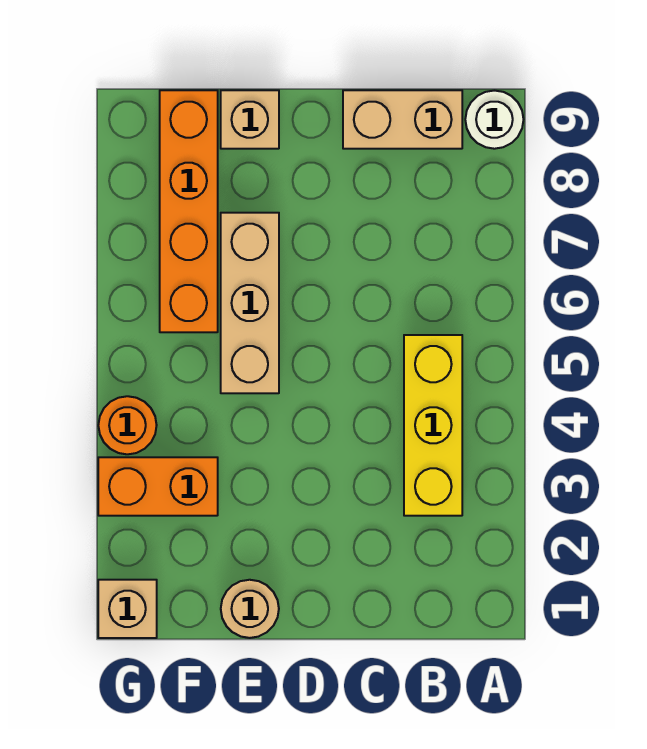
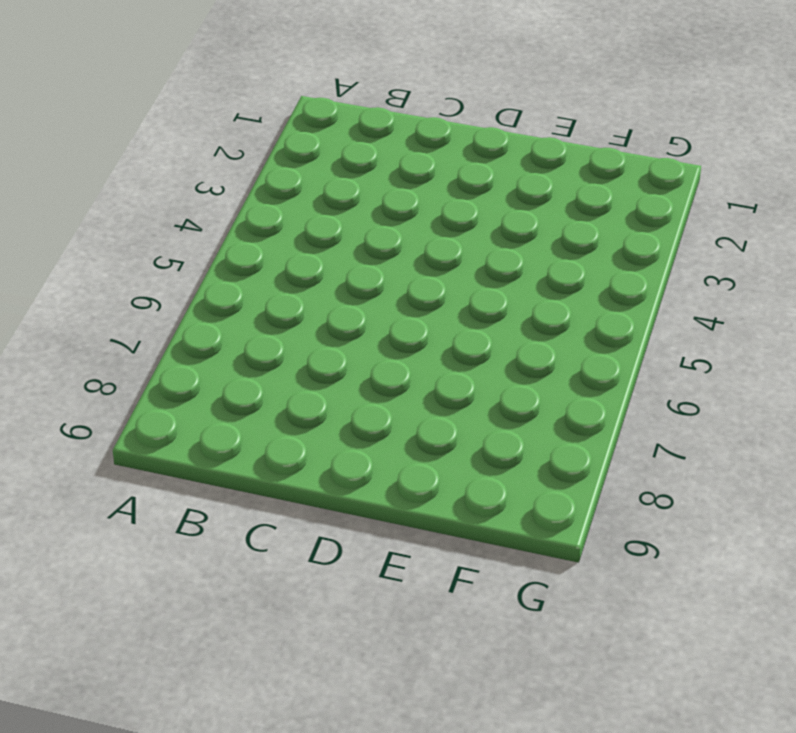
none -> white round brick A9 level 1
none -> yellow brick B3:B5 level 1

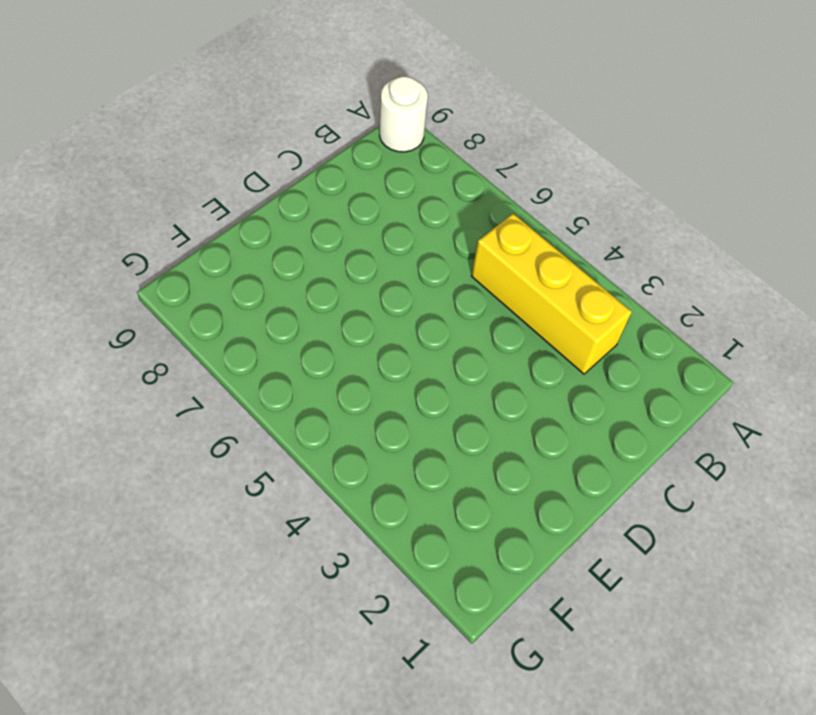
none -> tan brick B9:C9 level 1
none -> tan round brick E1 level 1

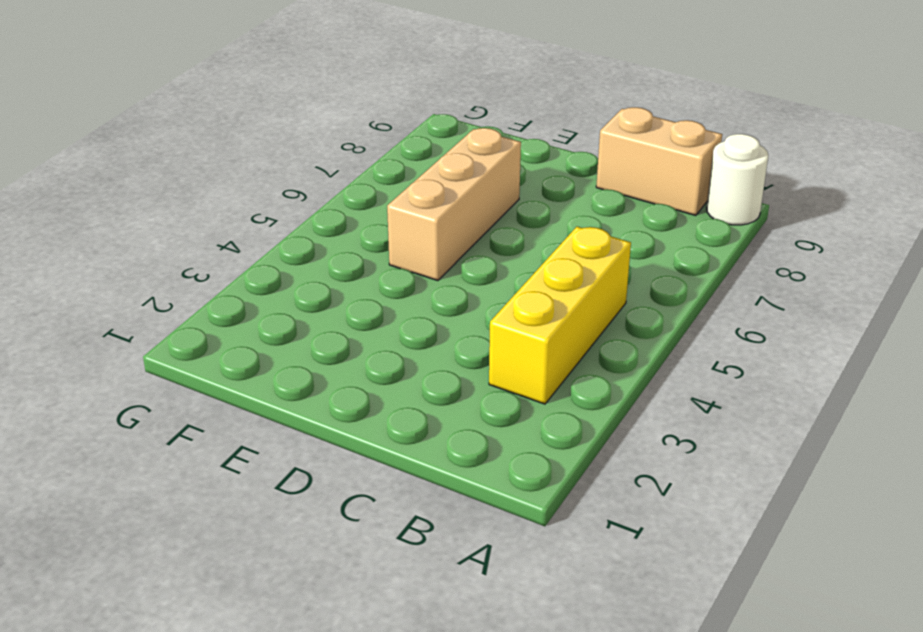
none -> tan round brick E1 level 1
none -> tan brick E9 level 1

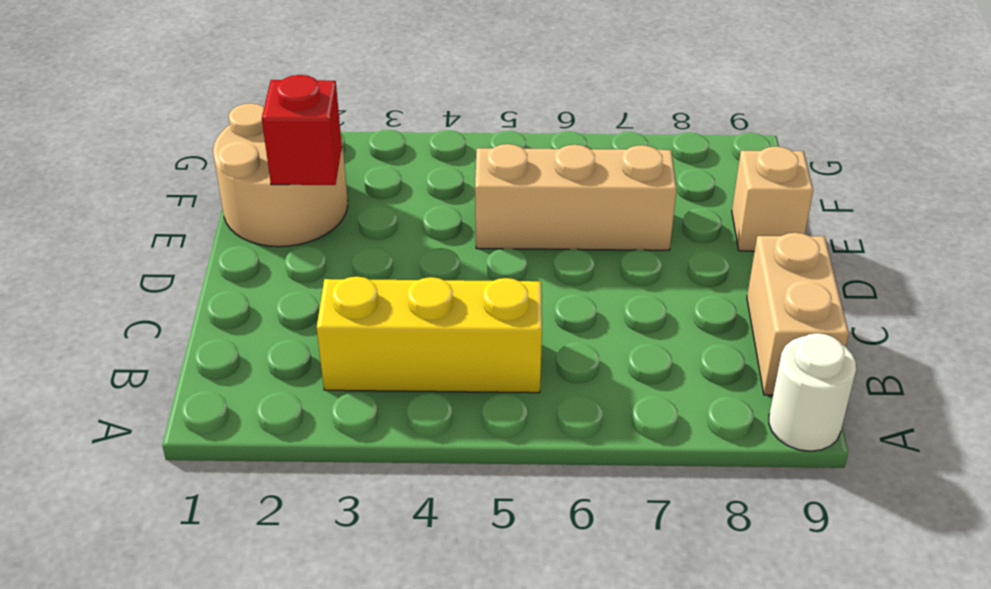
tan round brick E1:F2 level 1 -> tan round brick E1 level 1
red brick E2 level 2 -> none
none -> orange brick F3:G3 level 1
none -> orange brick F6:F9 level 1

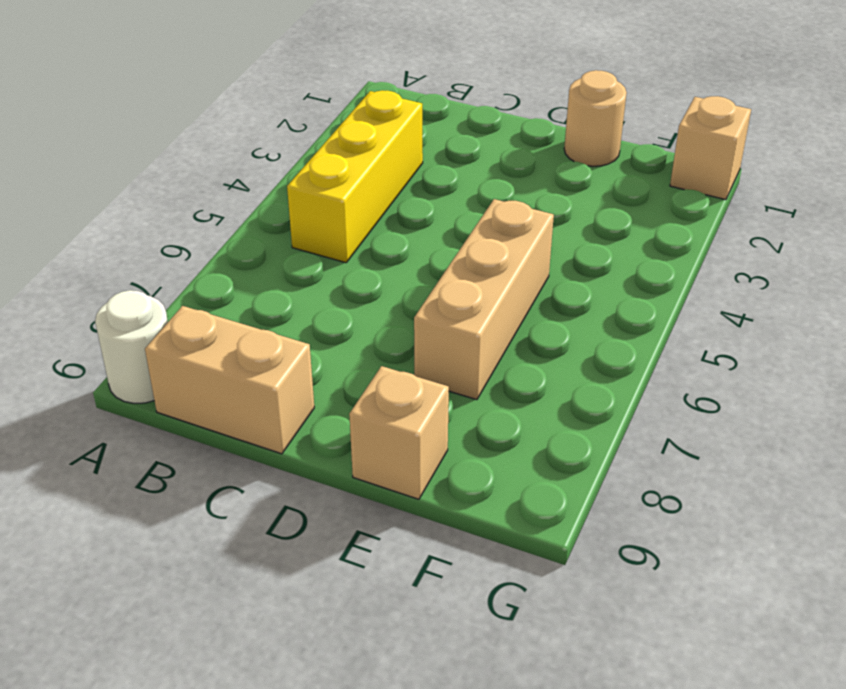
none -> orange brick F3:G3 level 1
none -> orange brick F6:F9 level 1

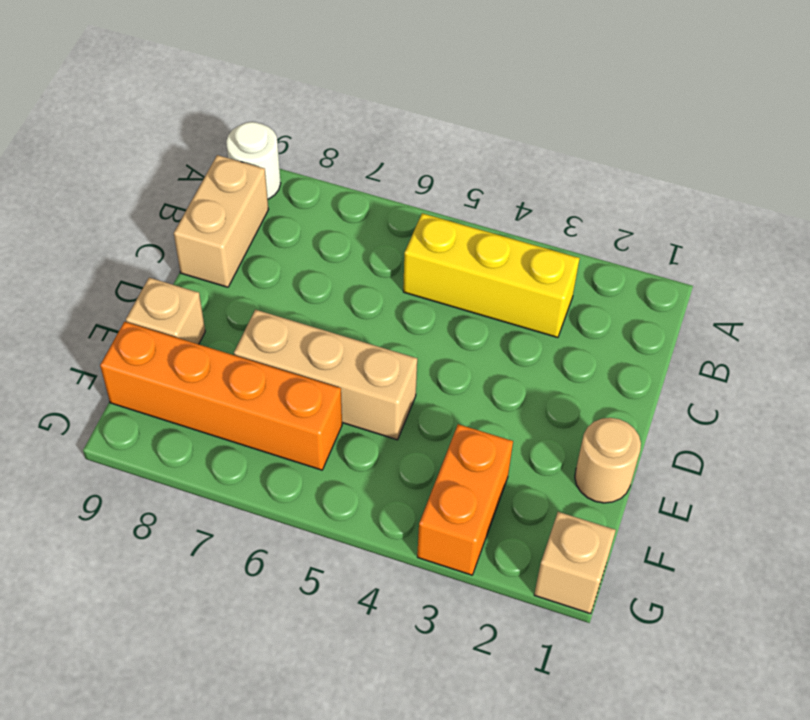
none -> orange round brick G4 level 1

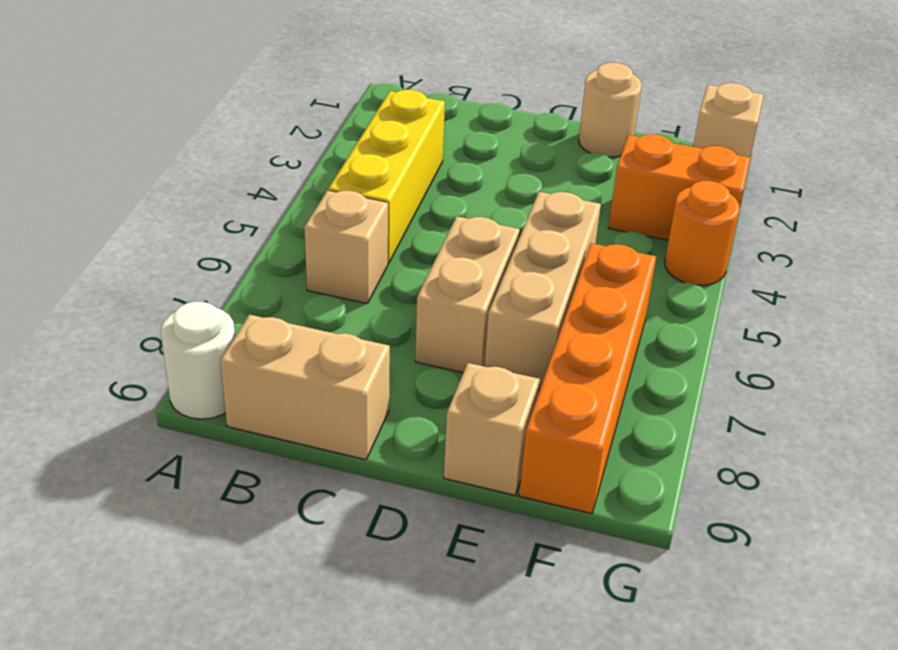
tan brick B6 level 1 -> none
tan brick D6:D7 level 1 -> none

